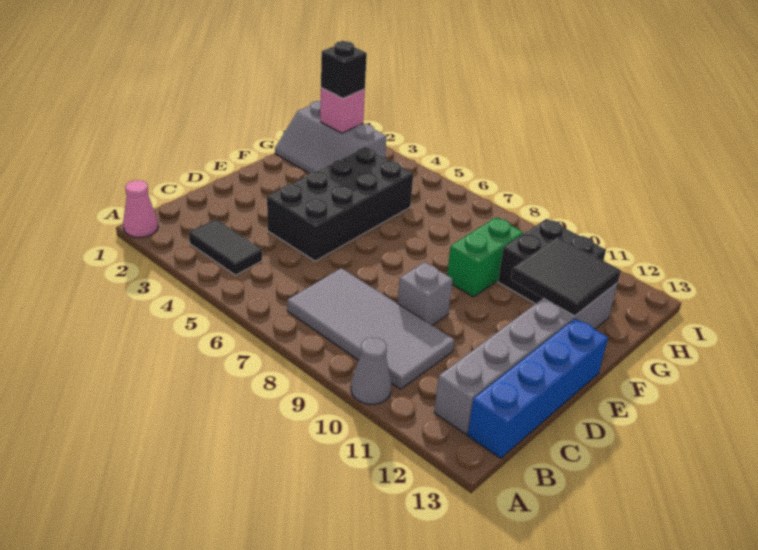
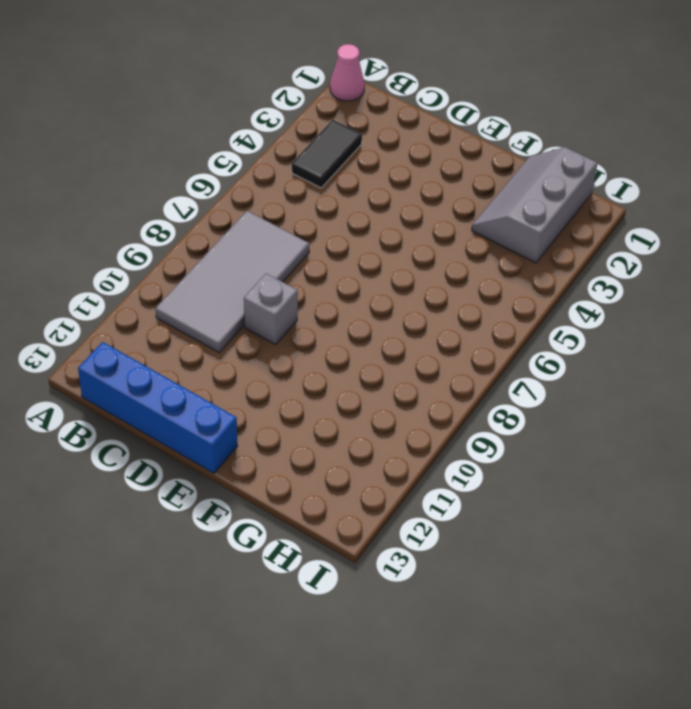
none -> grey cone A10 level 1
none -> grey brick B12:G12 level 1
none -> black brick D4:G5 level 1

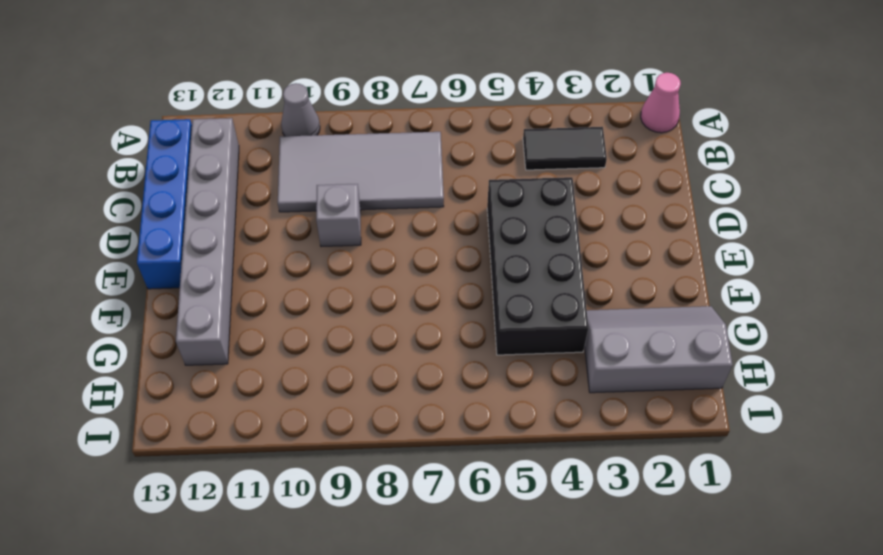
none -> green brick F9:G9 level 1
none -> black brick G10:H11 level 1
none -> black tile F11:G12 level 2

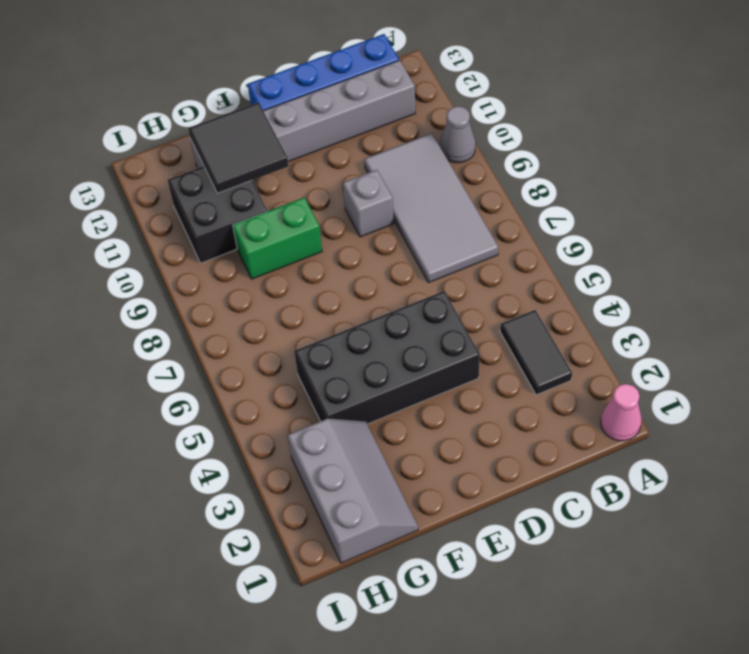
none -> pink brick H2 level 2
none -> black brick H2 level 3

